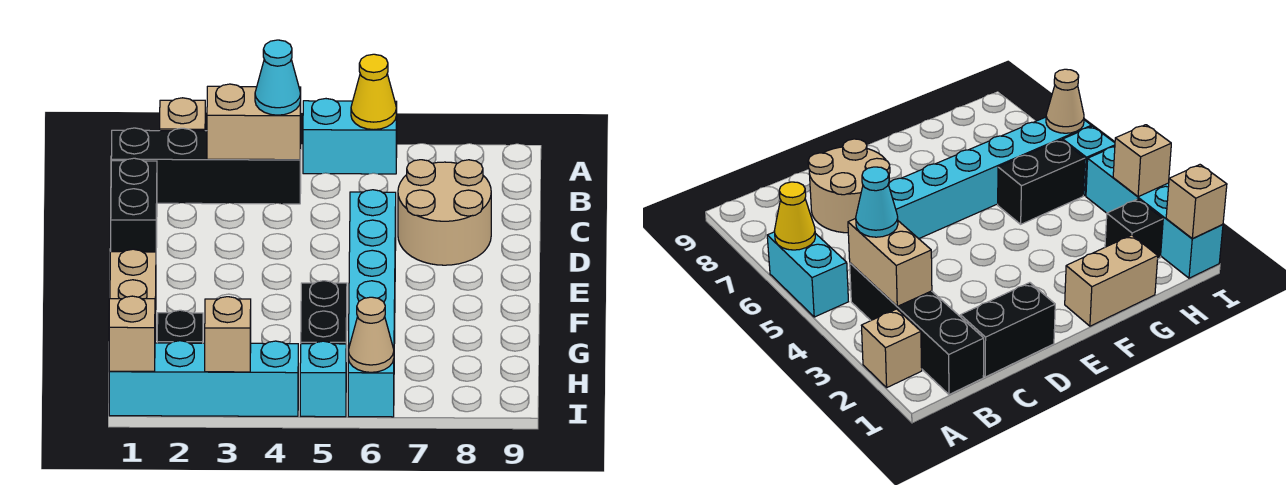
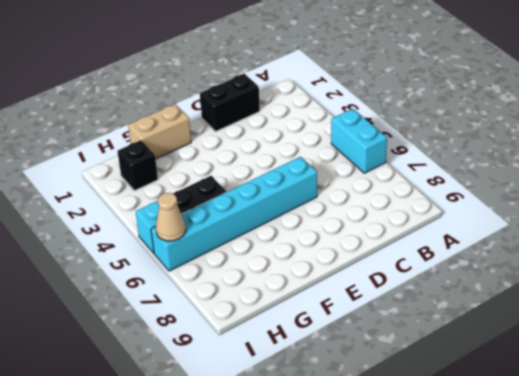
none -> tan brick A2 level 1
none -> black brick B1:B4 level 1
none -> tan round brick C7:D8 level 1

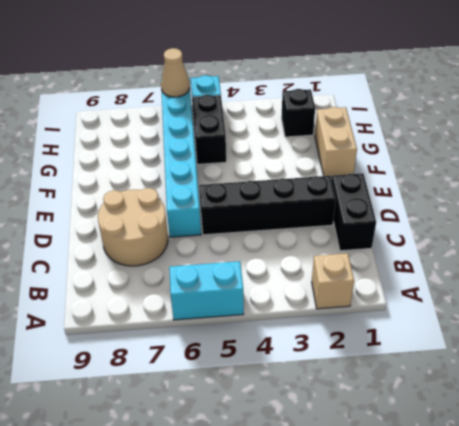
black brick D2:D5 level 1 -> black brick B1:B4 level 1
none -> cyan brick I1:I4 level 1
none -> yellow cone A6 level 2
none -> tan brick B3:B4 level 2

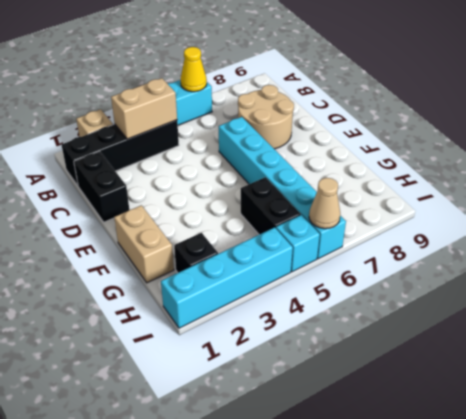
none -> tan brick I1 level 2
none -> tan brick I3 level 2
none -> cyan cone B4 level 3

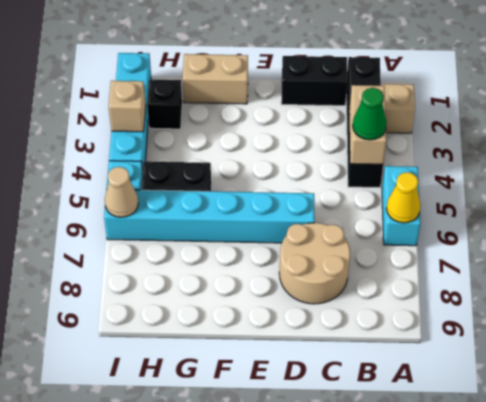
green cone B4 level 3 -> cyan cone B4 level 3
none -> tan brick I1 level 2

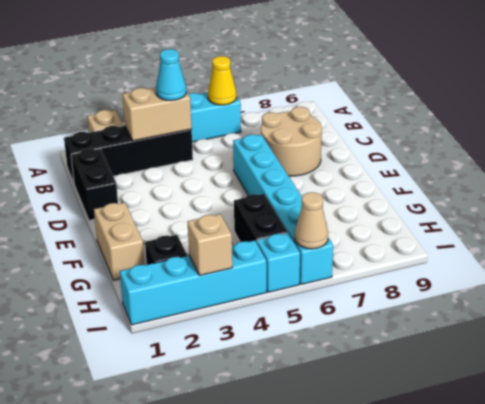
none -> tan brick I1 level 2

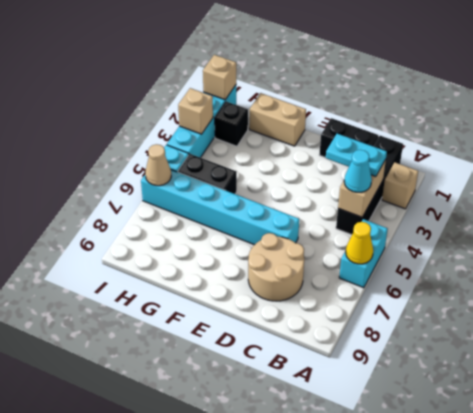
cyan plate B3:C3 level 3 -> none

